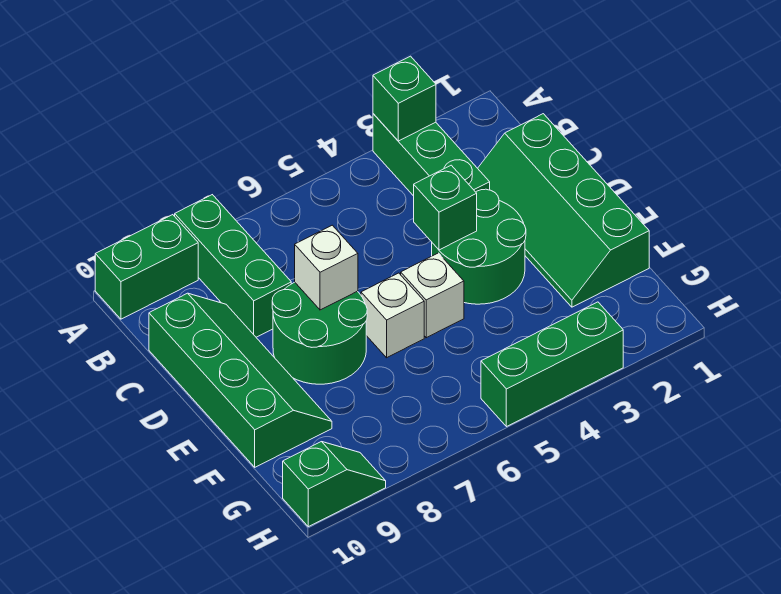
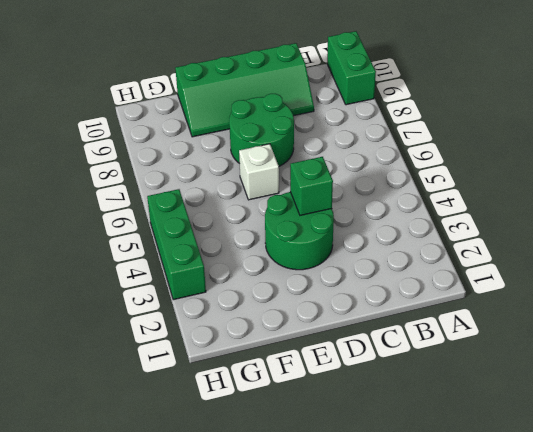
none -> green brick A3:C3 level 1
none -> green brick A8:C8 level 1
none -> green slope C1:F2 level 1 top 1

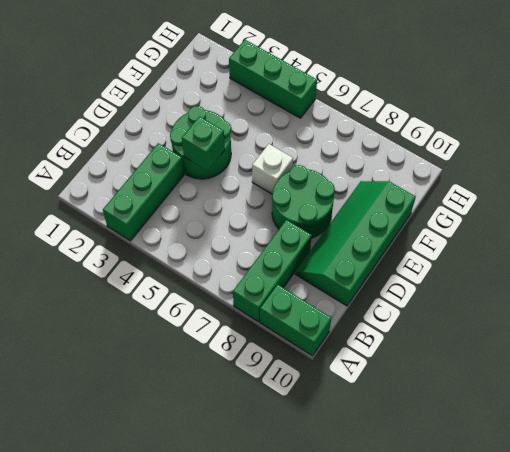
none -> green slope C1:F2 level 1 top 1
none -> white brick E5 level 1
none -> green slope H9:H10 level 1 top 10

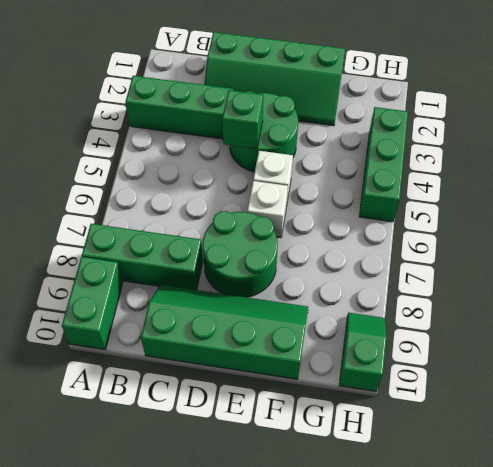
none -> green brick A3 level 2
none -> white brick D7 level 2

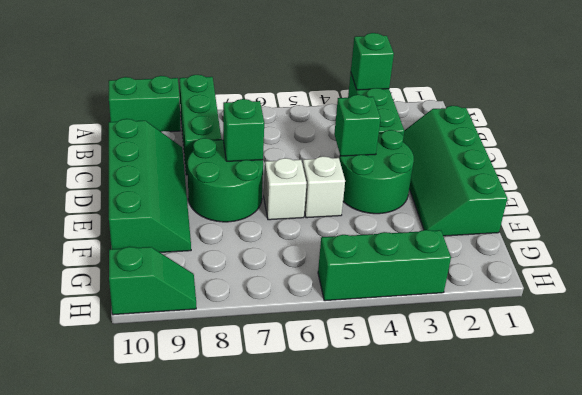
green brick D7 level 2 -> white brick D7 level 2

